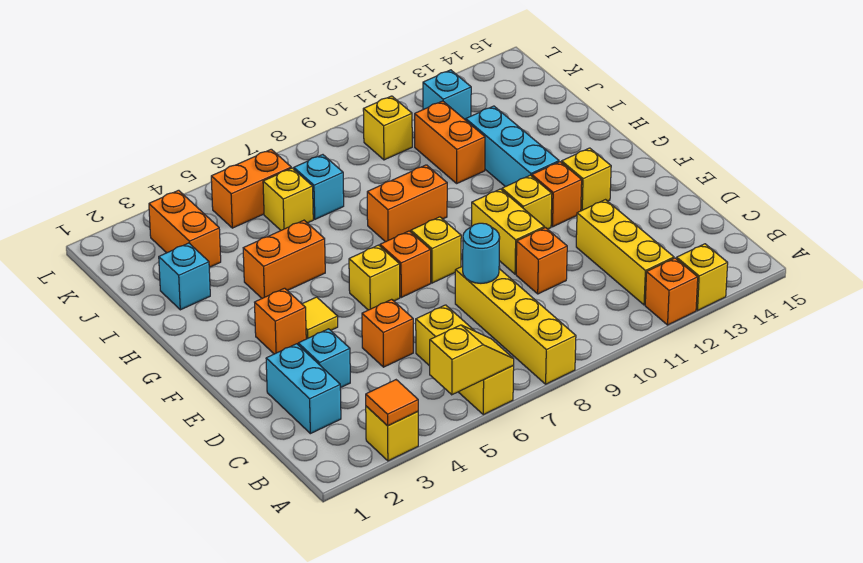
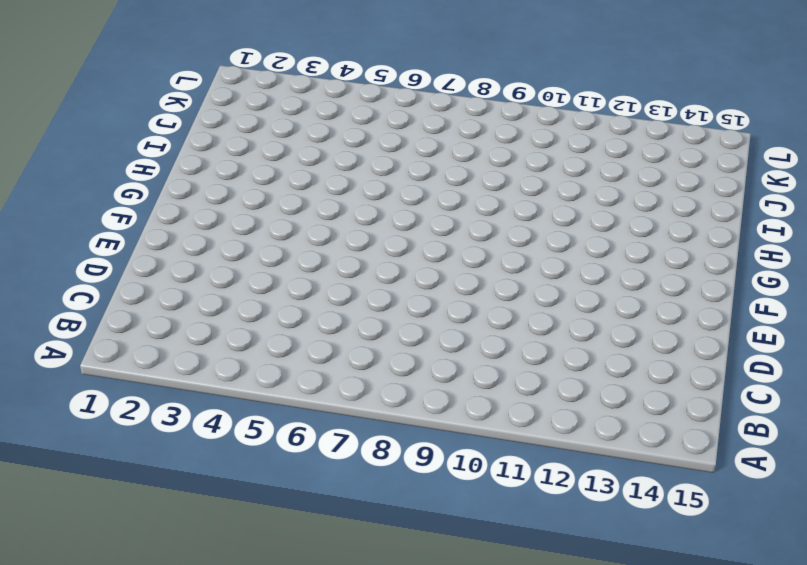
none -> yellow brick A3 level 1
none -> yellow brick A6:C6 level 1
none -> yellow brick A8:D8 level 1
none -> orange brick A12 level 1

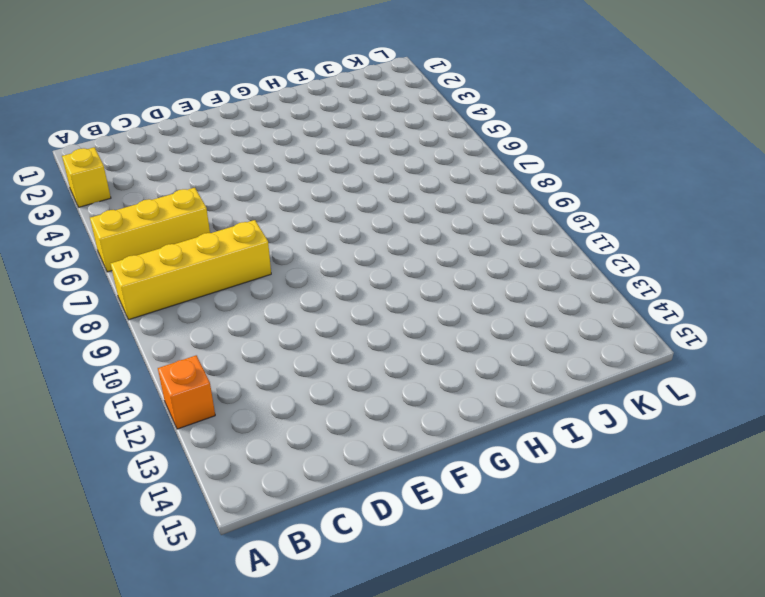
none -> yellow brick A13 level 1
none -> yellow brick B12:D12 level 1
none -> cyan brick C2:D2 level 1
none -> cyan brick D3 level 1

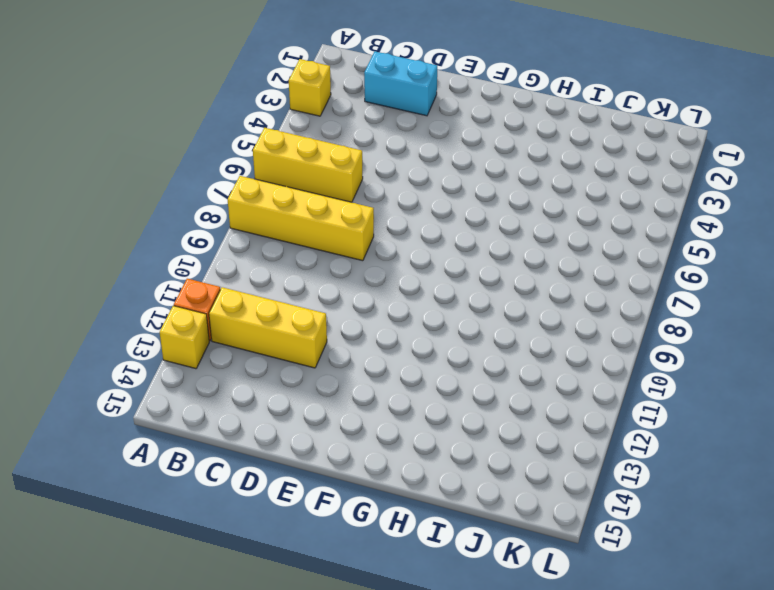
none -> cyan brick D3 level 1
none -> orange brick D5 level 1
none -> orange brick D10 level 1
none -> yellow brick E10:F10 level 1

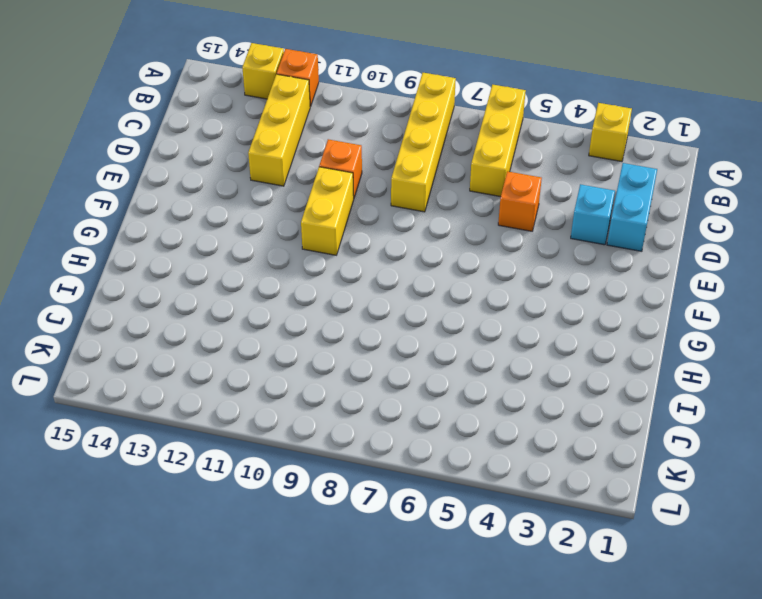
none -> orange brick F3 level 1
none -> yellow tile F4 level 1
none -> yellow brick F6 level 1
none -> orange brick F7 level 1

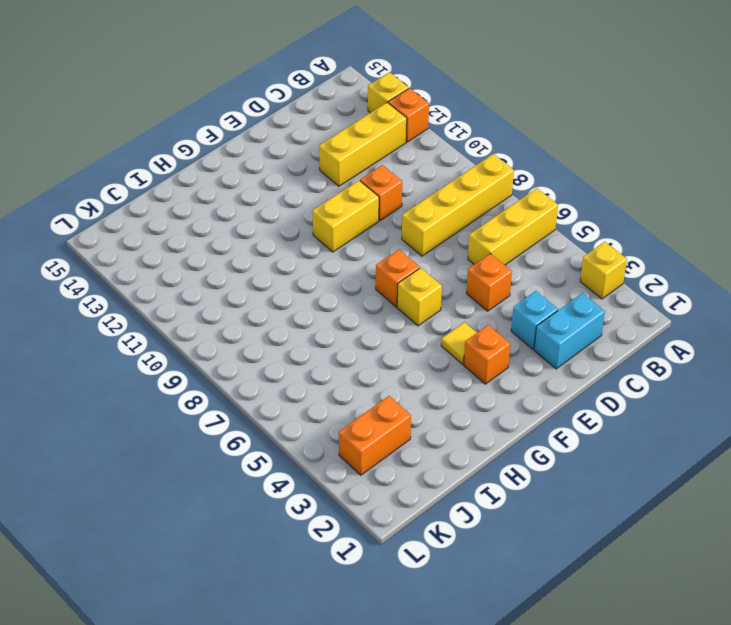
none -> yellow brick F8 level 1
none -> yellow brick F11 level 1
none -> orange brick F12 level 1
none -> yellow brick F13 level 1

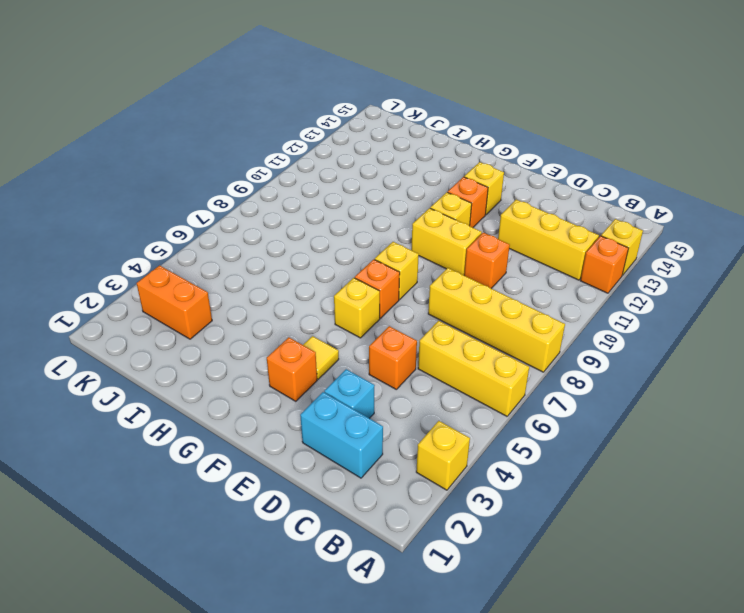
none -> cyan brick G12:I12 level 1
none -> orange brick H4:H5 level 1
none -> orange brick H8:H9 level 1
none -> cyan brick I2 level 1

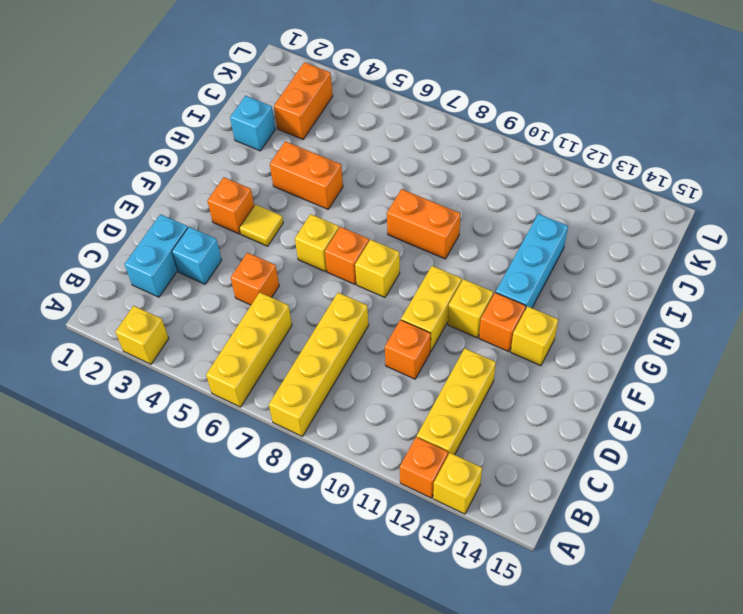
none -> orange brick I11:J11 level 1
none -> yellow brick J6 level 1
none -> cyan brick J7 level 1
none -> orange brick K5:K6 level 1

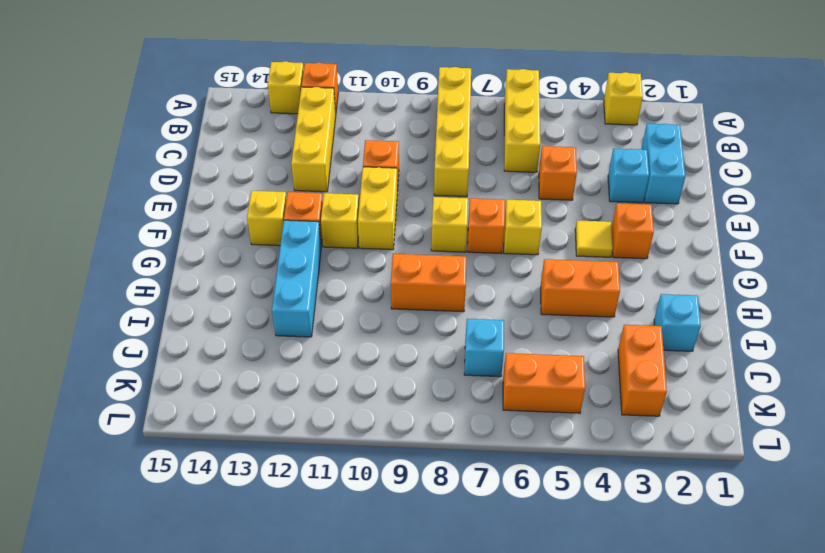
none -> orange brick I11:J11 level 1
none -> yellow brick J6 level 1
none -> yellow brick K10 level 1
none -> cyan brick K12 level 1

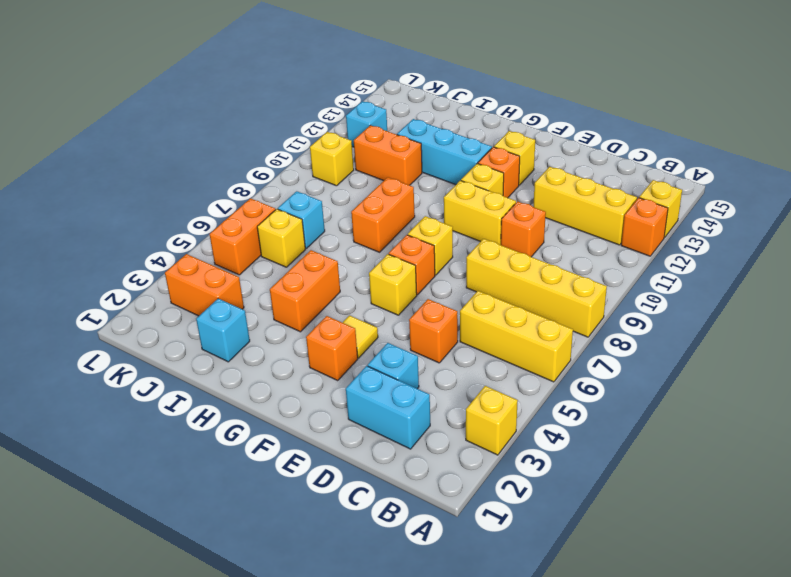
none -> orange tile A3 level 2
none -> yellow slope A5:A6 level 2 top 5
none -> cyan round brick D8 level 2

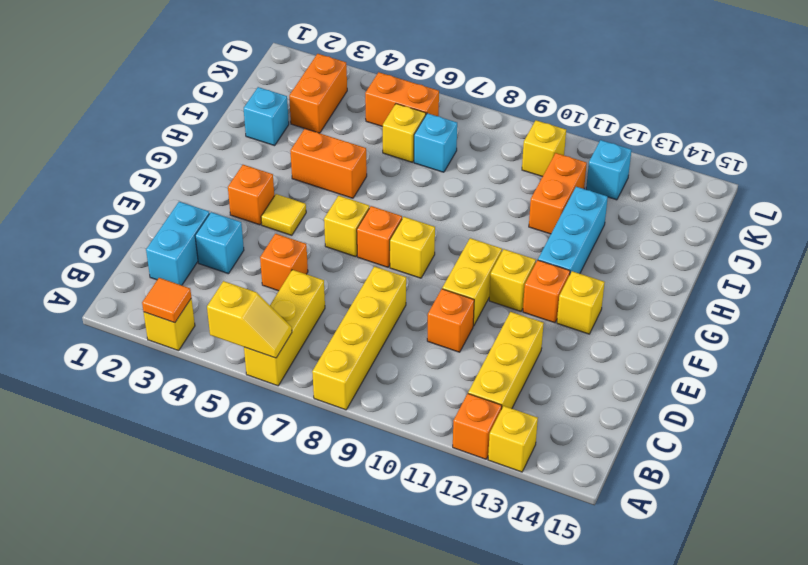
none -> orange brick H8:H9 level 1
none -> cyan round brick D8 level 2

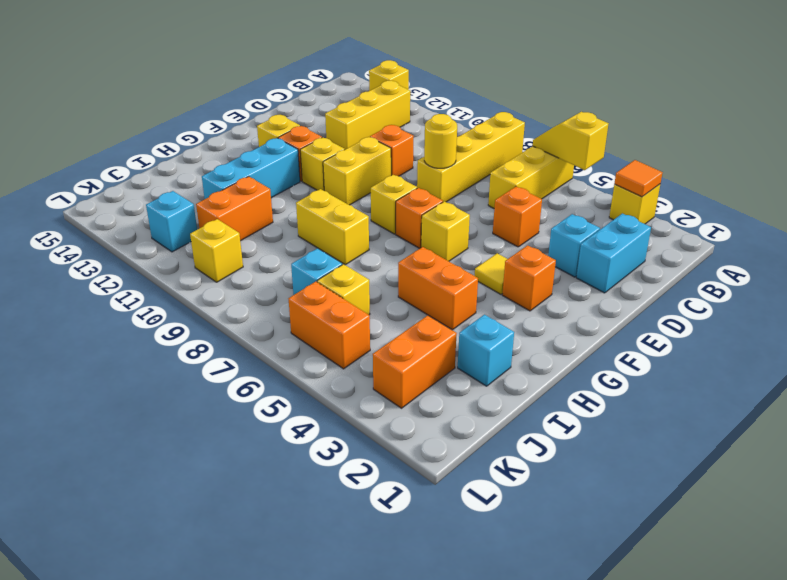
yellow round brick D8 level 2 -> cyan round brick D8 level 2
yellow brick H8:H9 level 1 -> orange brick H8:H9 level 1
none -> orange brick A12 level 1

